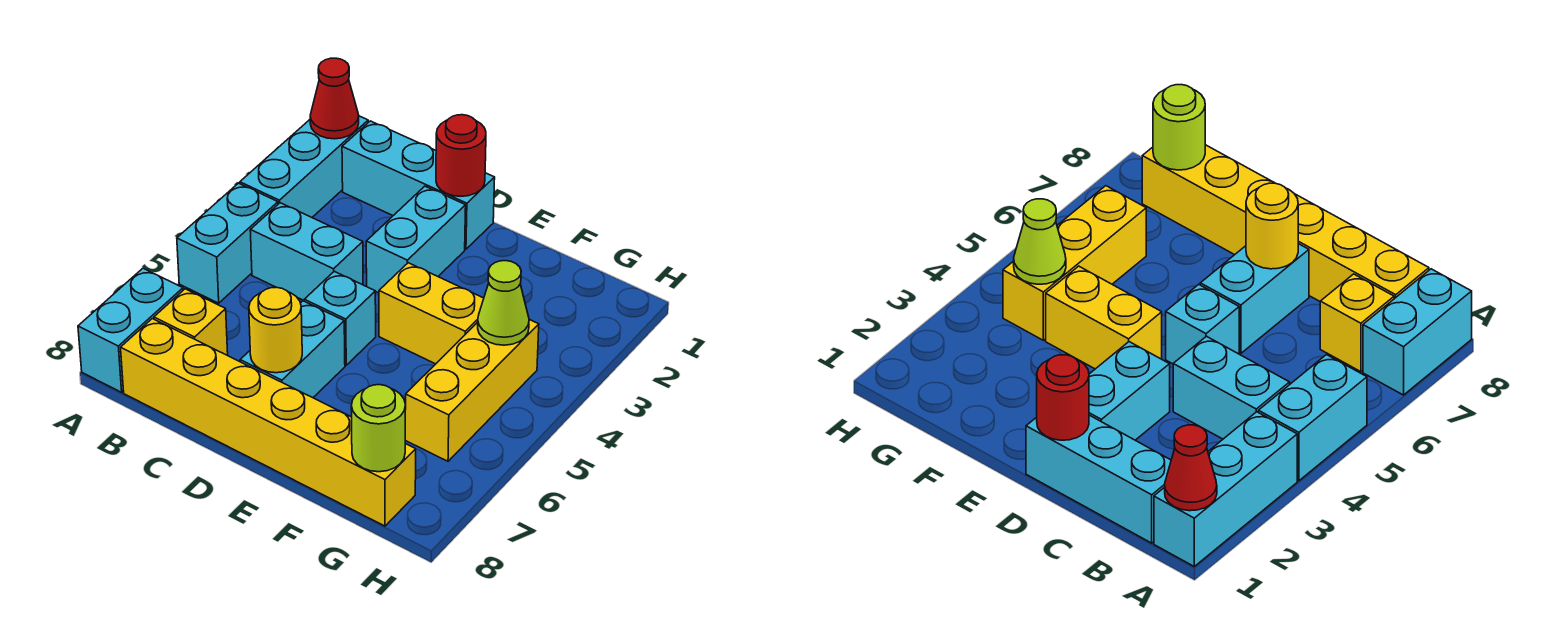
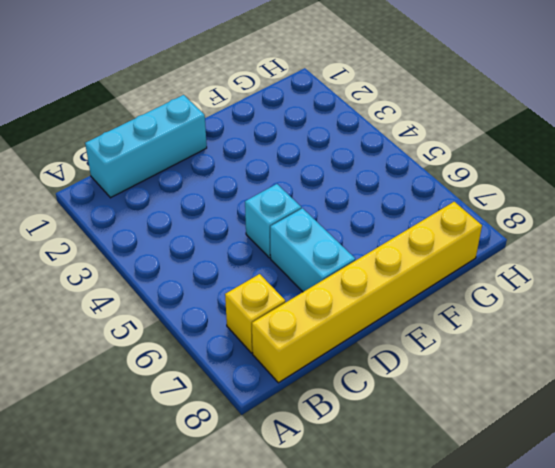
none -> cyan brick A1:A3 level 1
none -> cyan brick A4:A5 level 1
none -> cyan brick A7:A8 level 1

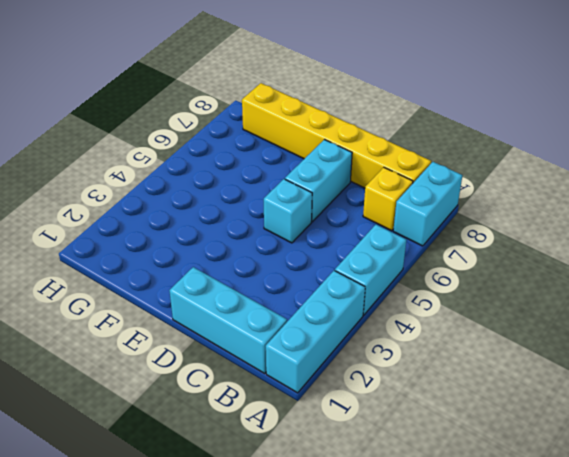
none -> cyan brick B4:C4 level 1
none -> cyan brick D2:D3 level 1
none -> yellow brick E4:F4 level 1

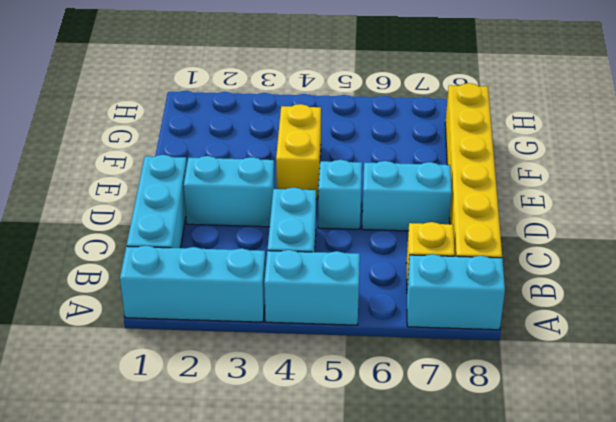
none -> yellow brick G4:G6 level 1
none -> red cone A1 level 2
none -> red round brick D1 level 2

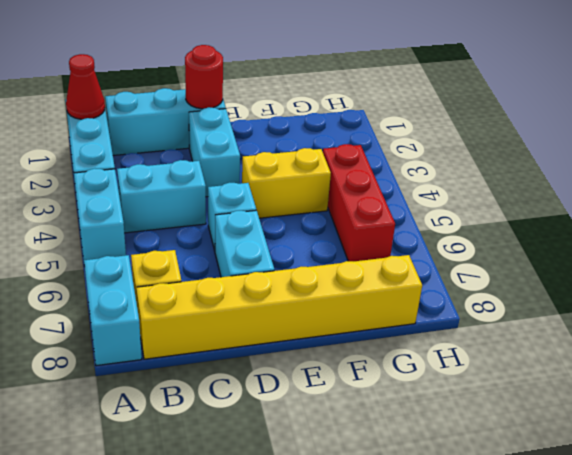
red brick G4:G6 level 1 -> yellow brick G4:G6 level 1
none -> yellow round brick D7 level 2
none -> lime cone G4 level 2
none -> lime round brick G8 level 2

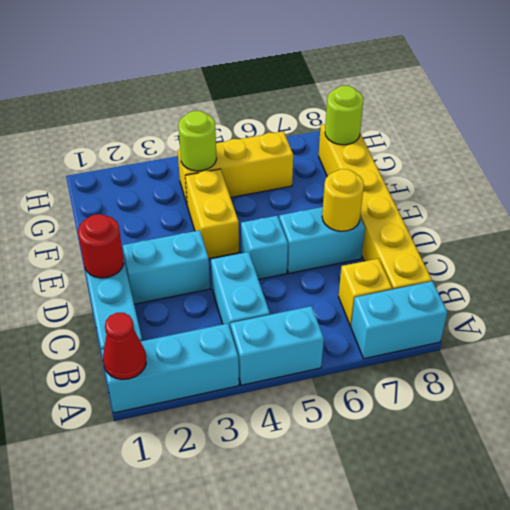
lime round brick G4 level 2 -> lime cone G4 level 2

